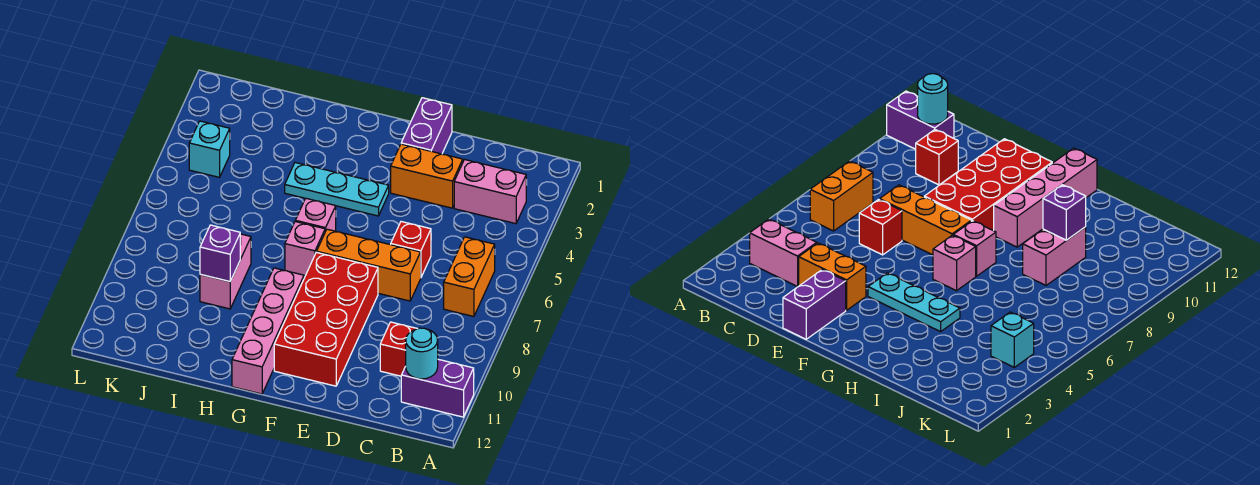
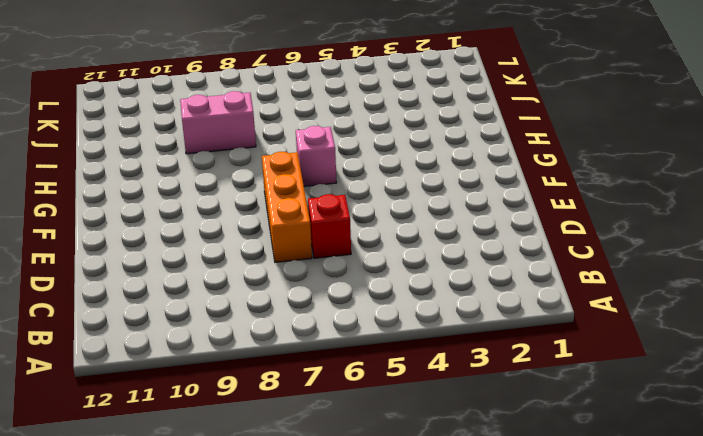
none -> purple brick A11:B11 level 1
none -> pink brick B3:C3 level 1
none -> orange brick B6:B7 level 1

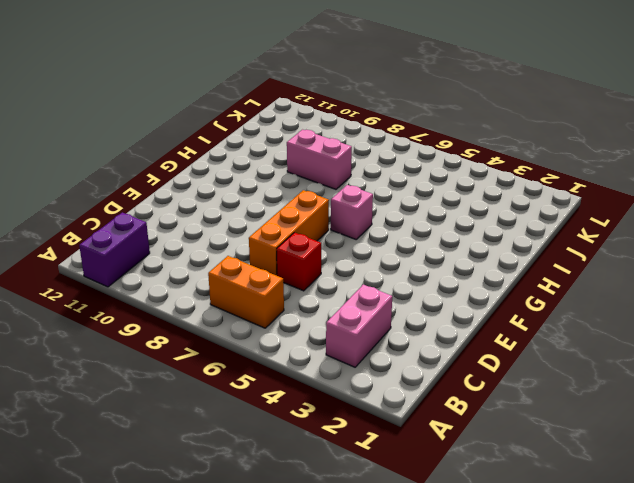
none -> red brick C10 level 1
none -> orange brick D3:E3 level 1
none -> purple brick E1:E2 level 1

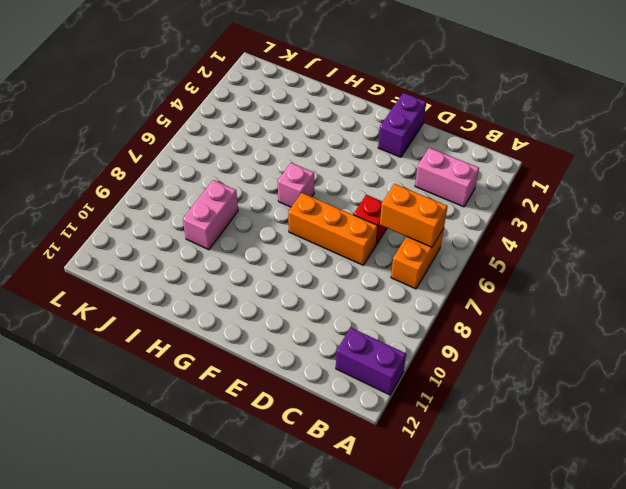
orange brick B6:C6 level 2 -> orange brick D3:E3 level 1
none -> red brick C10 level 1
none -> red brick E8:F11 level 1
none -> cyan plate F4:H4 level 1

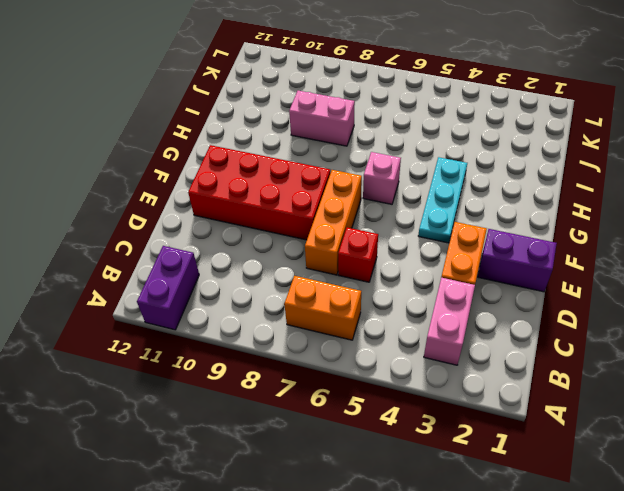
none -> red brick C10 level 1
none -> pink brick G7 level 1
none -> pink brick G9:G12 level 1

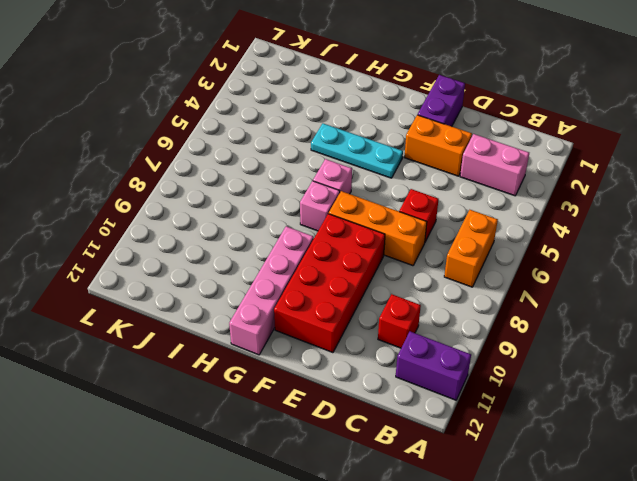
none -> pink brick I8:I9 level 1
none -> cyan brick K4 level 1
none -> cyan round brick B11 level 2

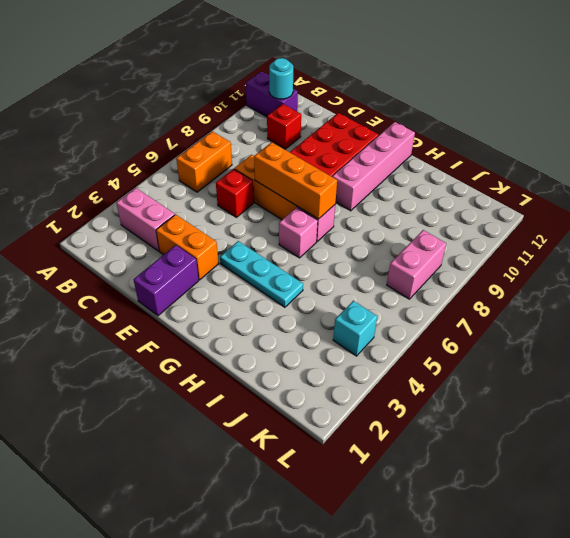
orange brick E7:G7 level 2 -> none
pink brick K7:K8 level 1 -> pink brick I8:I9 level 1
none -> purple brick I9 level 2

